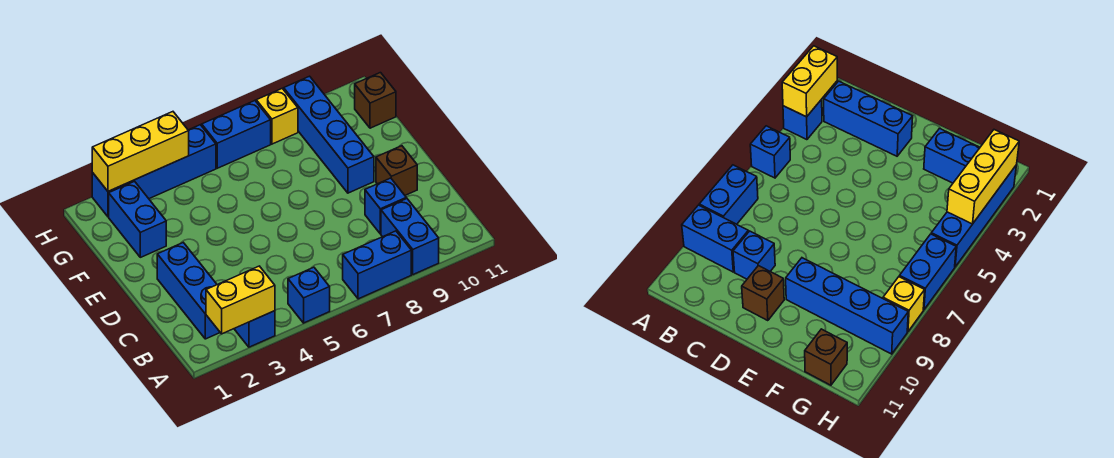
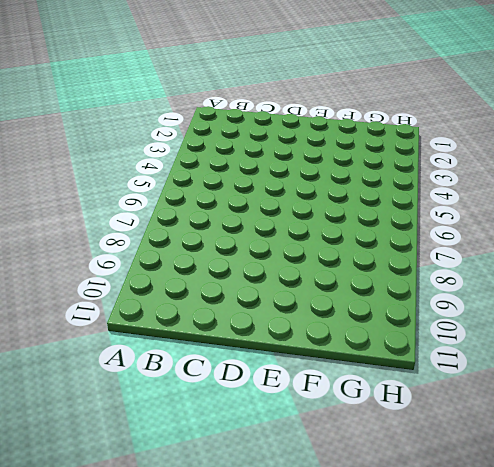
none -> blue brick A3 level 1
none -> blue brick A5 level 1
none -> blue brick A7:A8 level 1

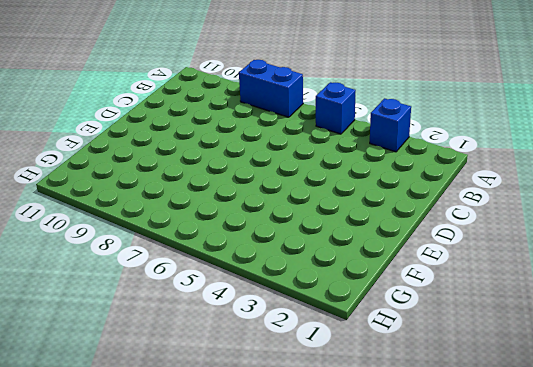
none -> blue brick A9:B9 level 1
none -> blue brick B2:D2 level 1
none -> blue brick C9 level 1

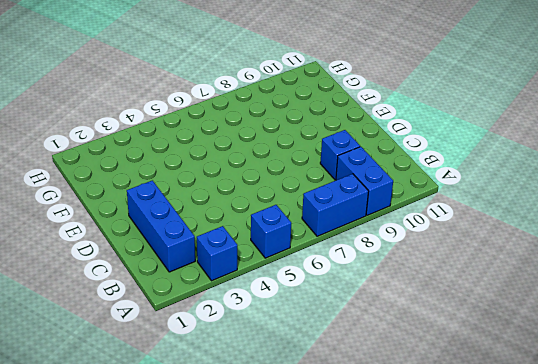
none -> brown brick D10 level 1
none -> blue brick E9:H9 level 1
none -> blue brick F2:G2 level 1

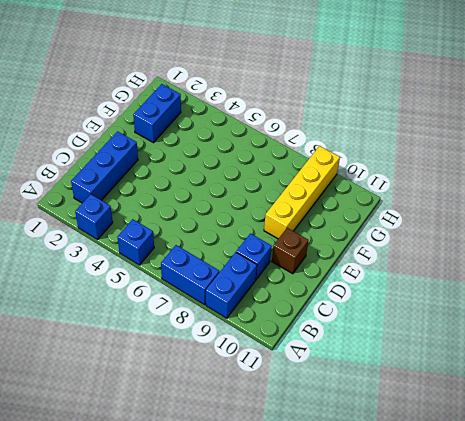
yellow brick E9:H9 level 1 -> blue brick E9:H9 level 1
none -> brown brick G11 level 1
none -> blue brick H2:H5 level 1
none -> blue brick H6:H7 level 1

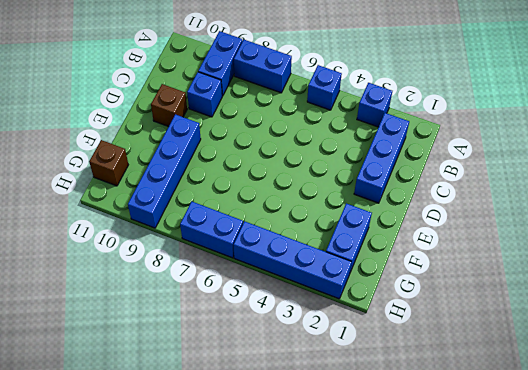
none -> yellow brick H8 level 1
none -> yellow brick A2:A3 level 2
none -> yellow brick H2:H4 level 2

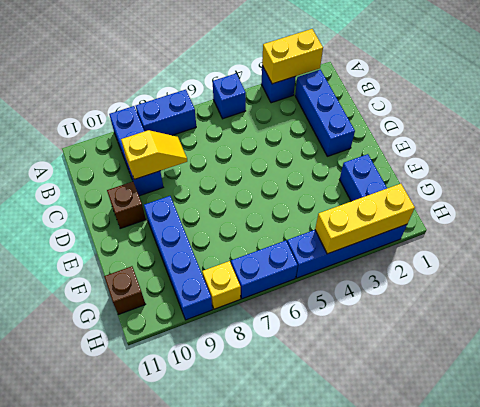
yellow slope C8:C9 level 2 top 9 -> none

